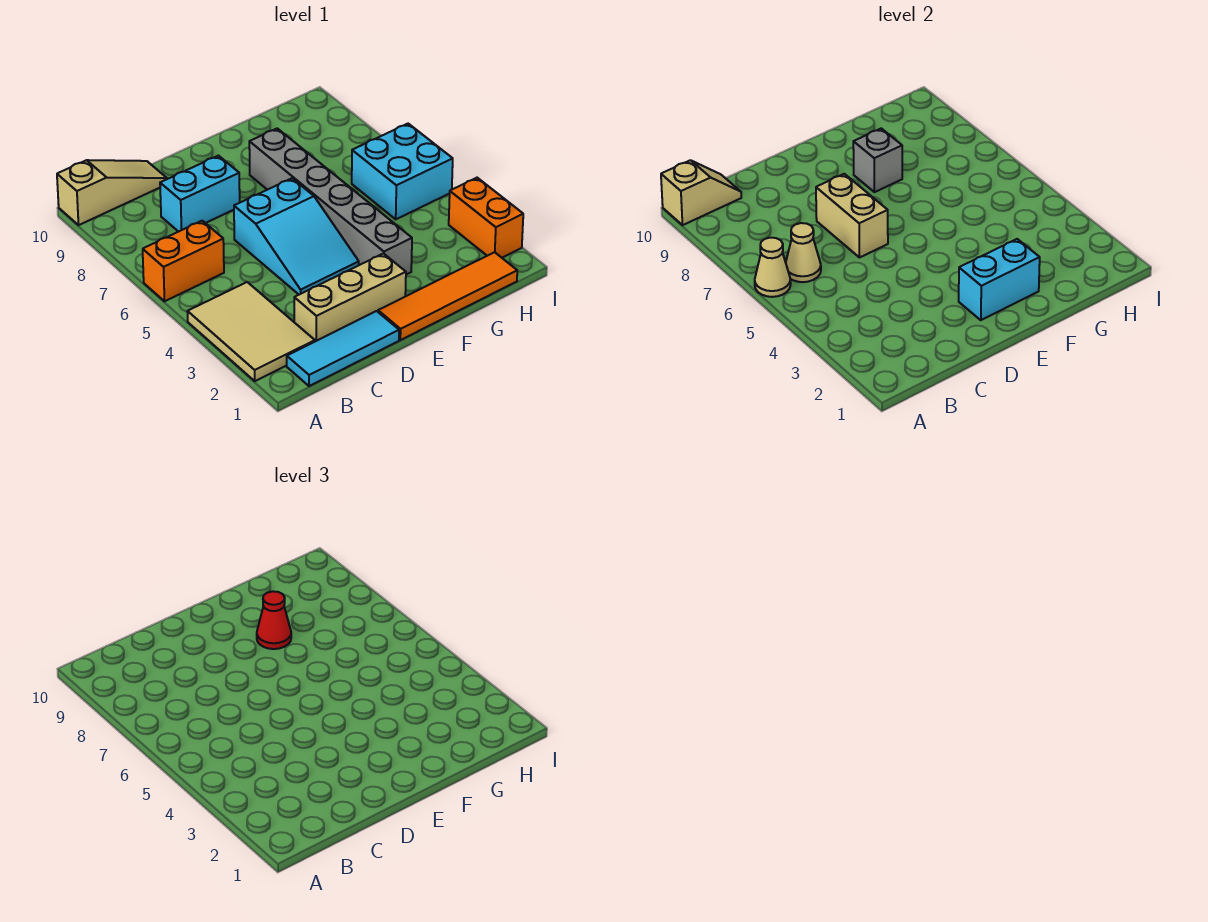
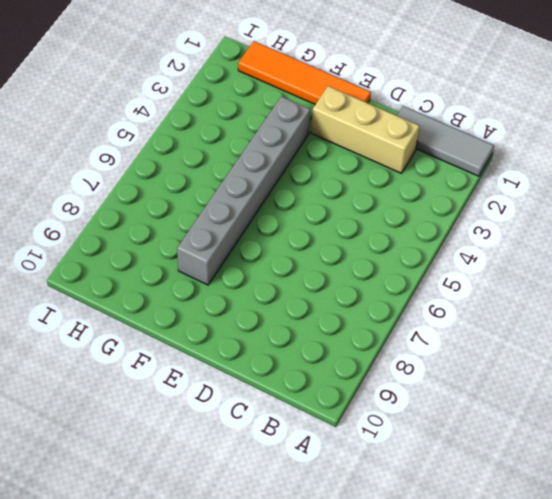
grey tile A1:C1 level 1 -> cyan tile B1:D1 level 1
none -> tan tile A2:B4 level 1
none -> orange brick A6:B6 level 1
none -> tan slope A10:C10 level 1 top A

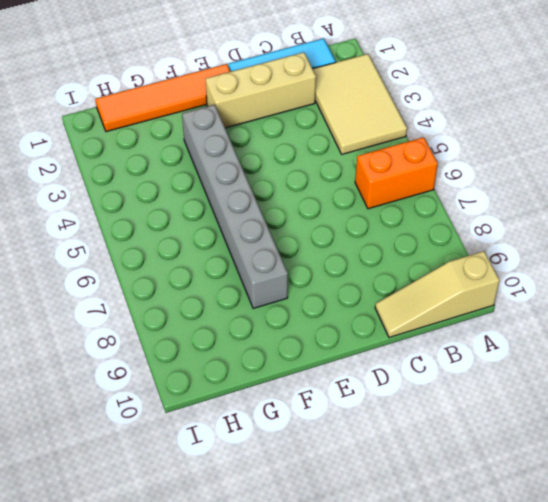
none -> cyan brick C8:D8 level 1
none -> cyan slope D4:E6 level 1 top 6
none -> cyan brick H5:I6 level 1

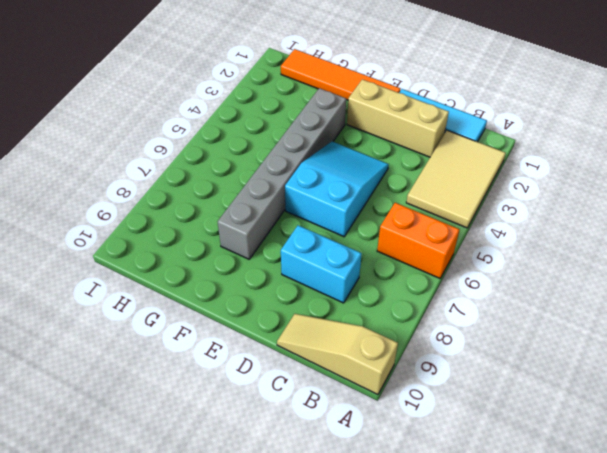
none -> cyan brick H5:I6 level 1
none -> orange brick I2:I3 level 1
none -> tan cone A6 level 2

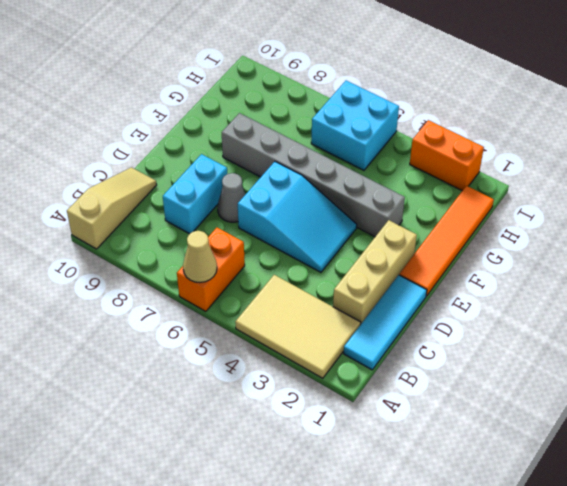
grey cone D7 level 1 -> none
none -> tan slope A10:B10 level 2 top A
none -> tan cone B6 level 2
none -> tan brick D6:D7 level 2

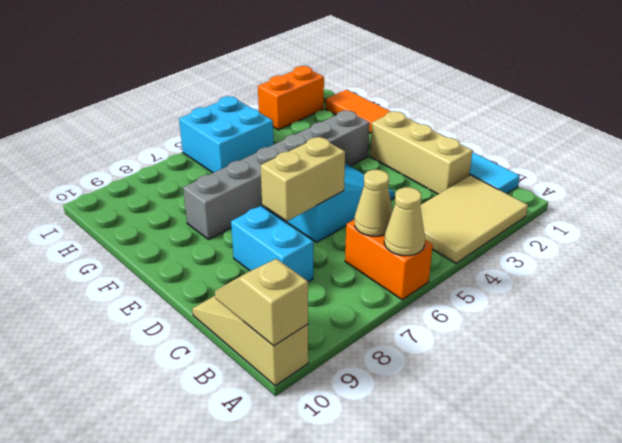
none -> cyan brick E2:F2 level 2
none -> grey brick F8 level 2
none -> red cone F8 level 3

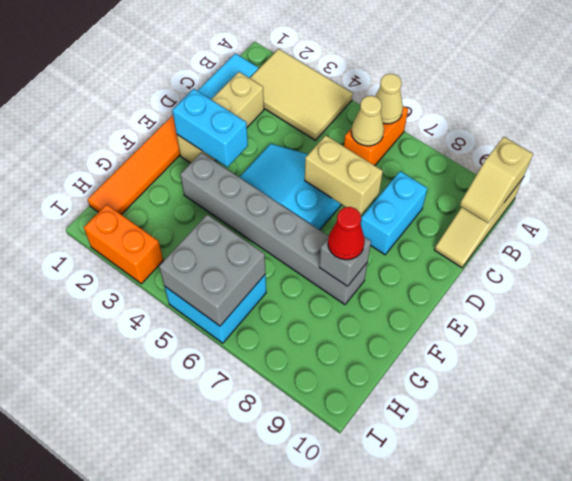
cyan brick E2:E3 level 2 -> cyan brick E2:F2 level 2
grey brick H5:I6 level 2 -> none

